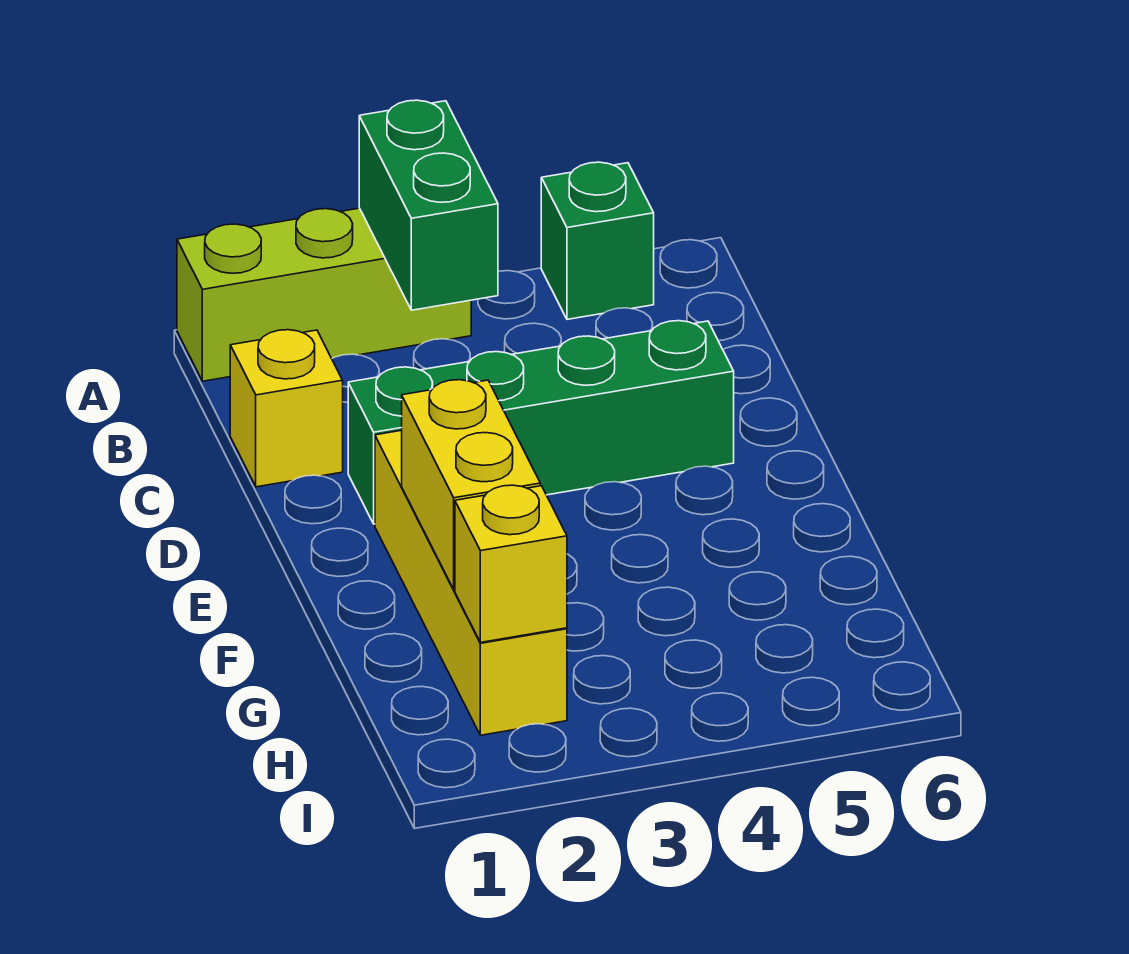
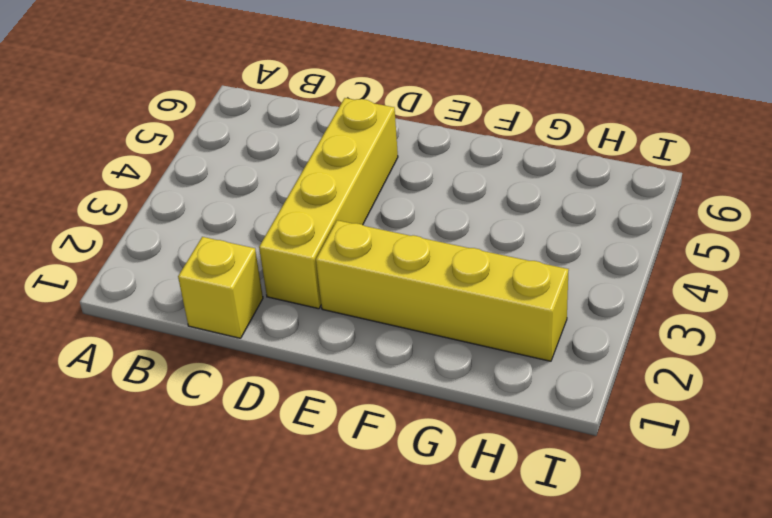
yellow brick D2:D5 level 1 -> green brick D2:D5 level 1
none -> lime brick A1:A3 level 1
none -> green brick A5 level 1

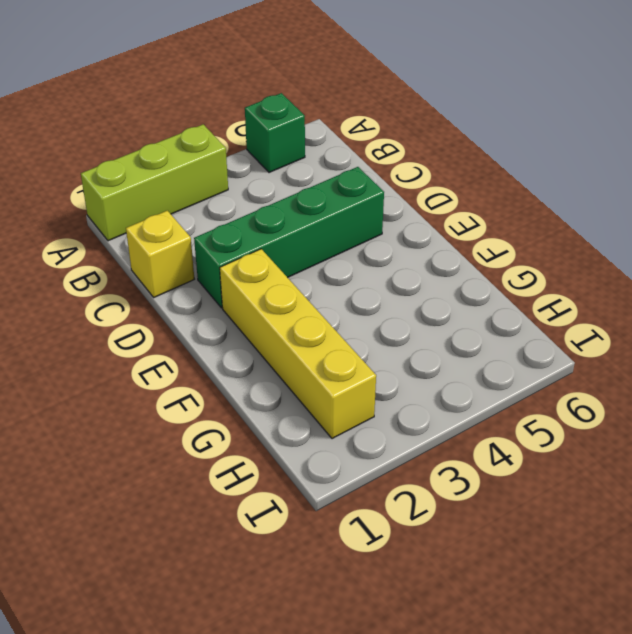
none -> green brick A3:B3 level 2
none -> yellow brick F2:G2 level 2

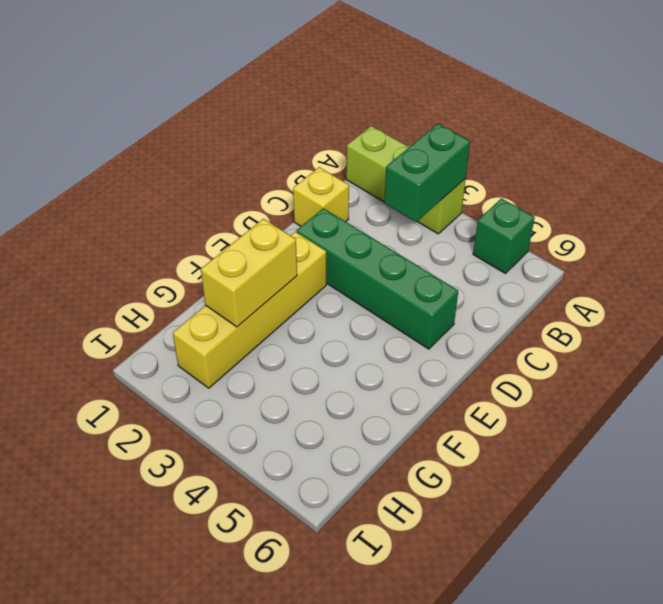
none -> yellow brick H2 level 2

